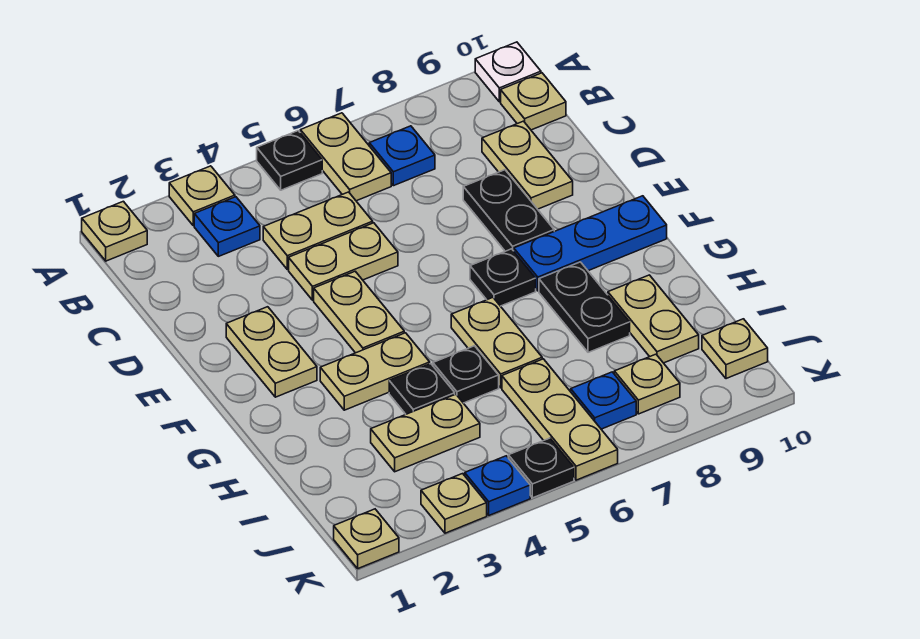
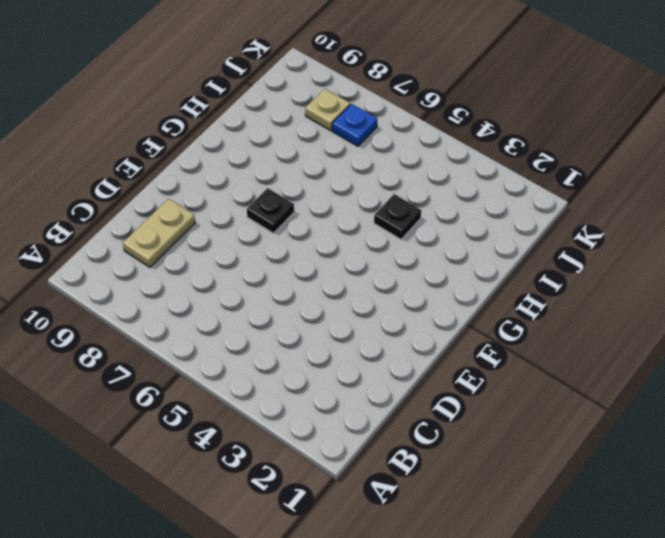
none -> tan plate A1 level 1
none -> tan plate A3 level 1
none -> black plate A5 level 1
none -> tan plate A6:B6 level 1

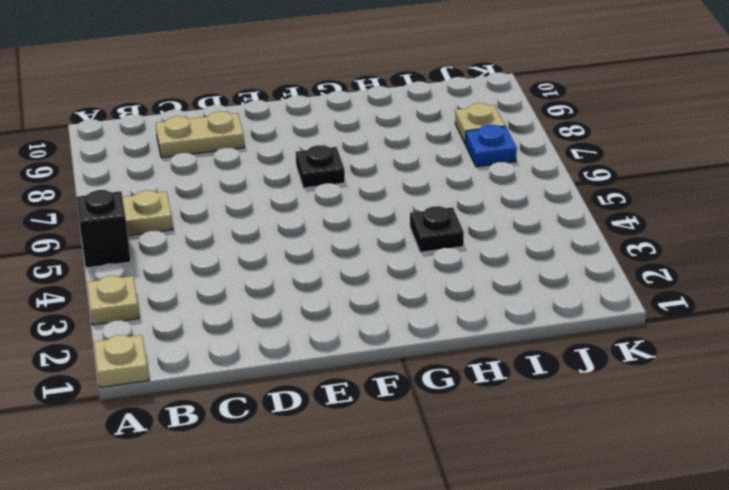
black brick A5 level 1 -> black plate A5 level 1
none -> white plate A10 level 1
none -> blue plate B3 level 1
none -> blue plate B7 level 1
none -> tan plate B10 level 1

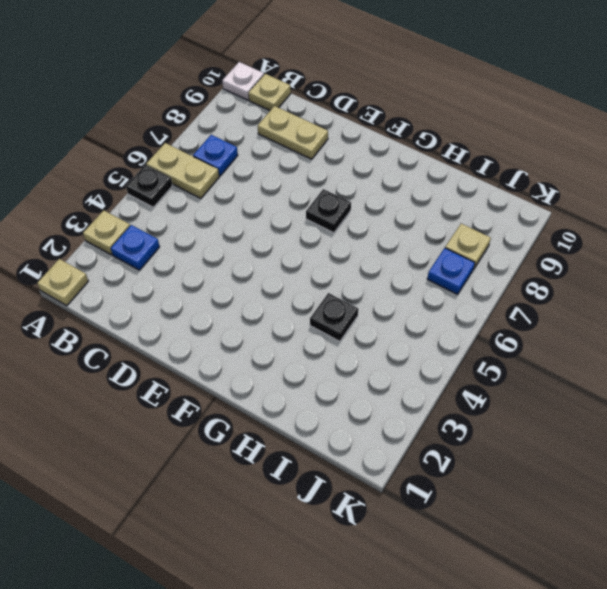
none -> tan plate C4:C5 level 1
none -> tan plate D4:D5 level 1
none -> black plate D8:E8 level 1
none -> tan plate E2:F2 level 1

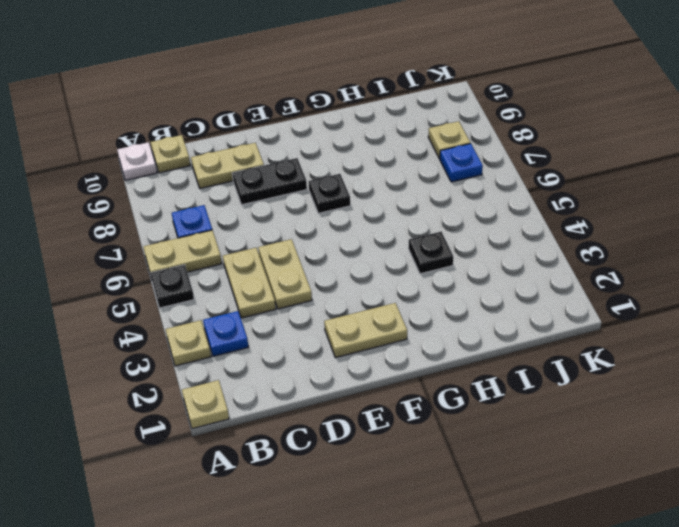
none -> tan plate E4:F4 level 1
none -> blue plate F8:F10 level 1
none -> tan plate G3:G4 level 1
none -> tan plate G6:H6 level 1

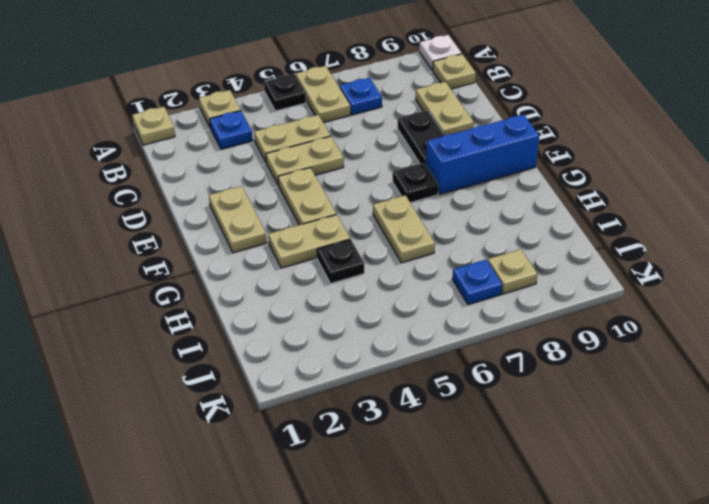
blue brick F8:F10 level 1 -> blue plate F8:F10 level 1
none -> black plate G8:H8 level 1
none -> black plate H5 level 1
none -> tan plate H9:I9 level 1
none -> tan plate I3:I4 level 1

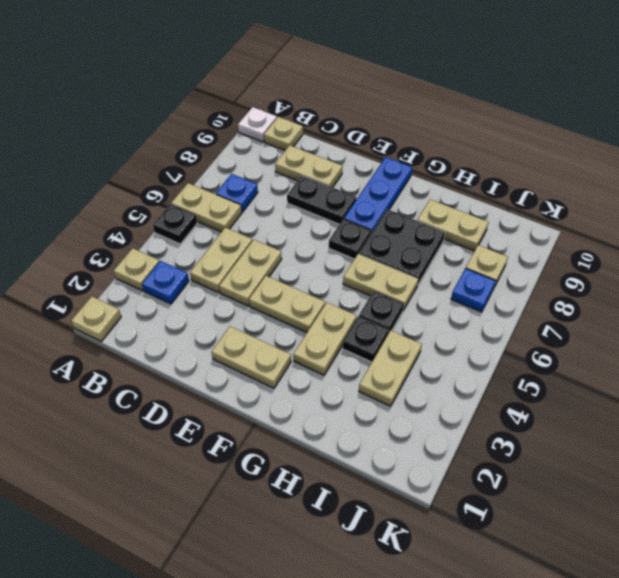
black plate G7:H8 level 1 -> black plate G8:H8 level 1
none -> tan plate I6:K6 level 1
none -> tan plate J10 level 1
none -> tan plate K1 level 1
none -> tan plate K3 level 1

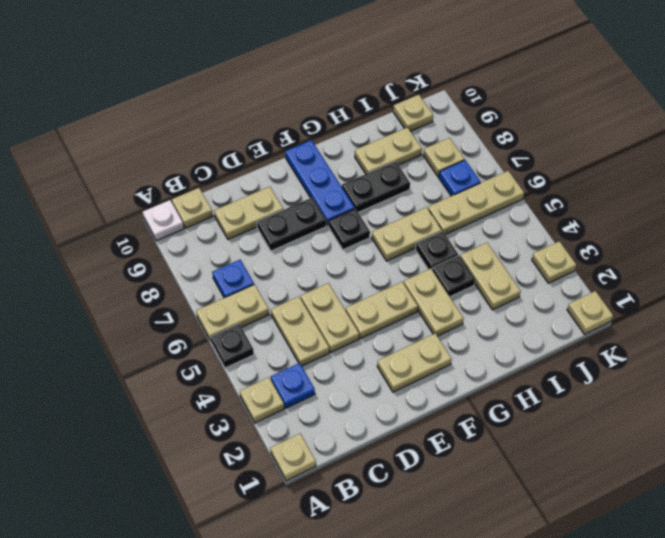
none -> blue plate K4 level 1
none -> black plate K5 level 1

